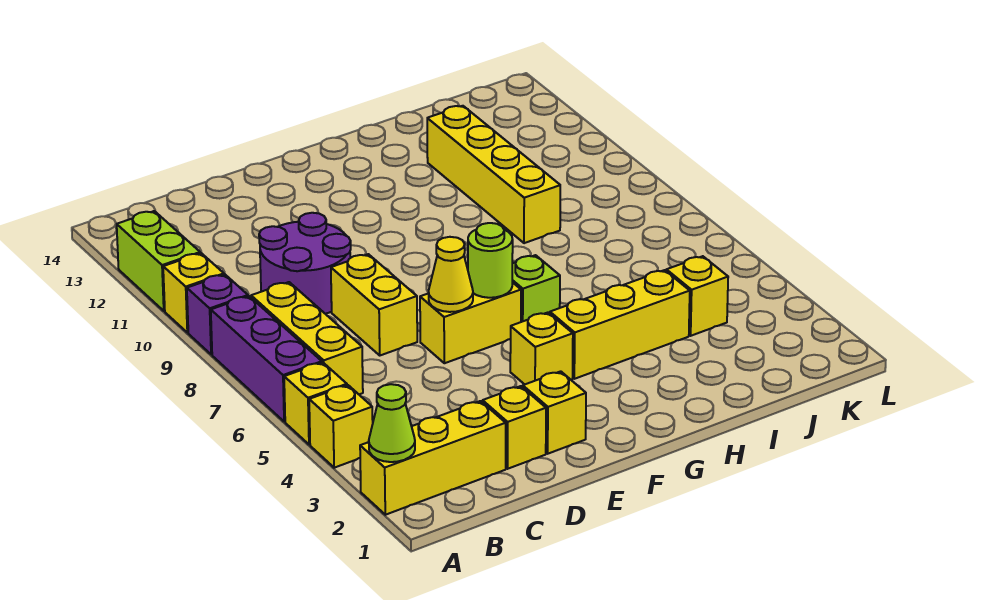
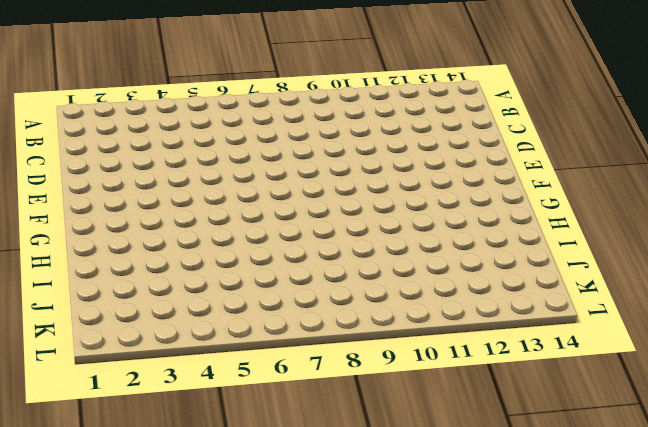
none -> yellow brick A2:C2 level 1
none -> yellow brick A4 level 1
none -> yellow brick A5 level 1

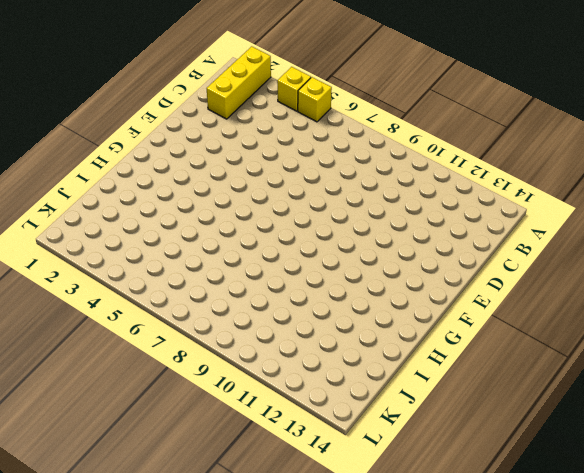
none -> purple brick A6:A8 level 1
none -> purple brick A9 level 1
none -> yellow brick A10 level 1

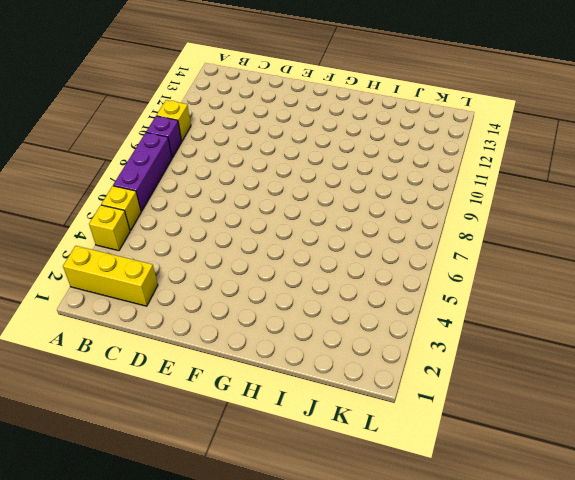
none -> lime brick A11:A12 level 1
none -> yellow brick B6:B8 level 1
none -> purple round brick C9:D10 level 1

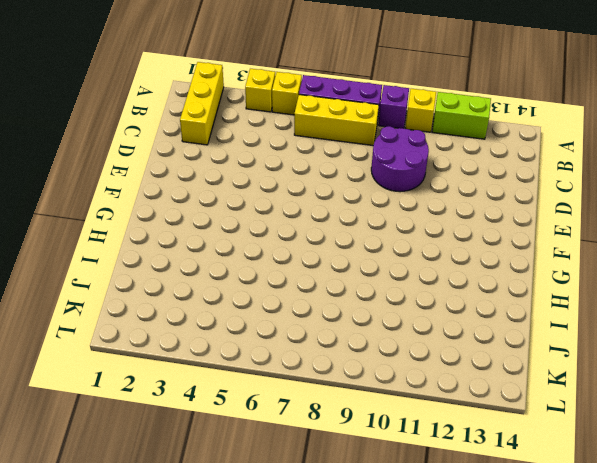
none -> yellow brick D2 level 1
none -> yellow brick D7:D8 level 1
none -> yellow brick E2 level 1

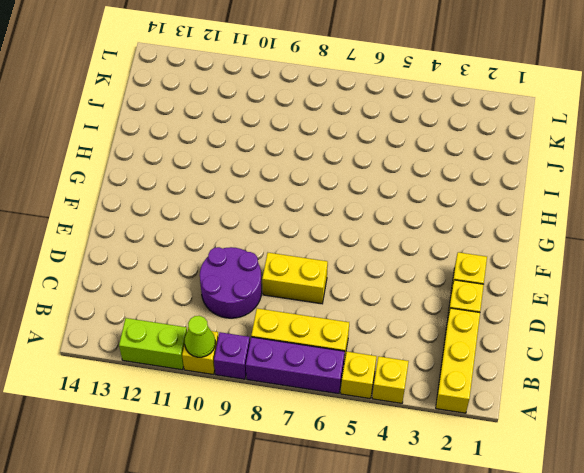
lime cone A10 level 2 -> lime cone A2 level 2
none -> yellow brick E6:F6 level 1
none -> yellow brick F4 level 1
none -> yellow brick G4:I4 level 1

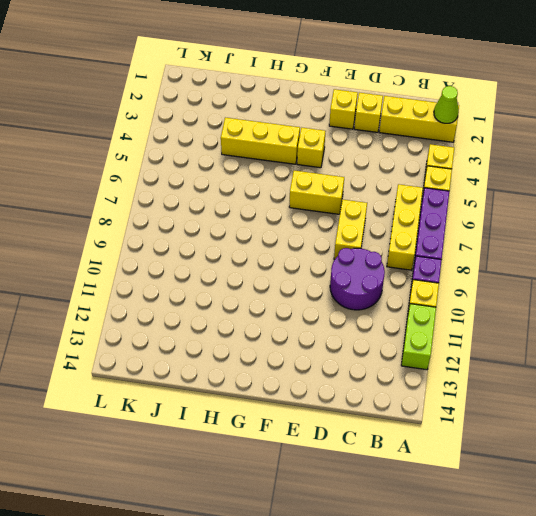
none -> lime brick G6 level 1
none -> yellow brick I9:I12 level 1
none -> yellow brick J4 level 1

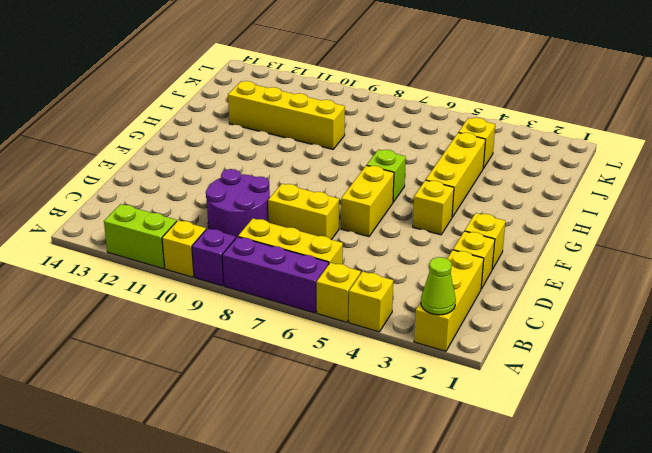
none -> yellow cone E6 level 2
none -> lime round brick F6 level 2

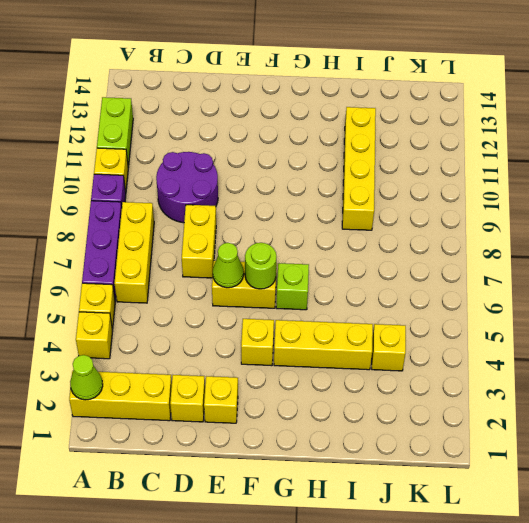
lime cone E6 level 2 -> yellow cone E6 level 2

